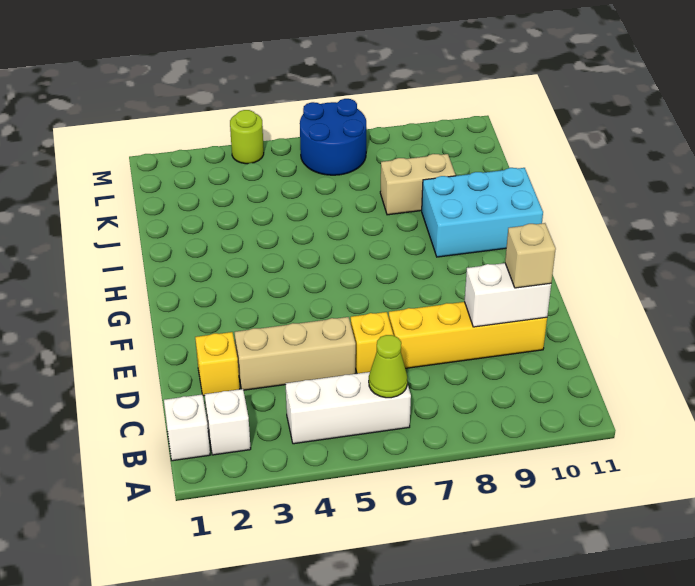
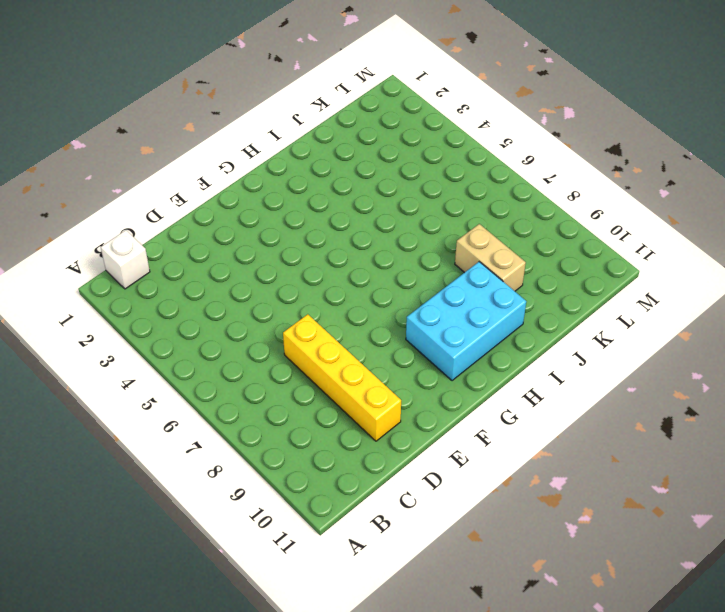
cyan brick G9:I10 level 1 -> cyan brick H9:I11 level 1
none -> white brick B2 level 1
none -> white brick B4:B6 level 1
none -> yellow brick D2 level 1

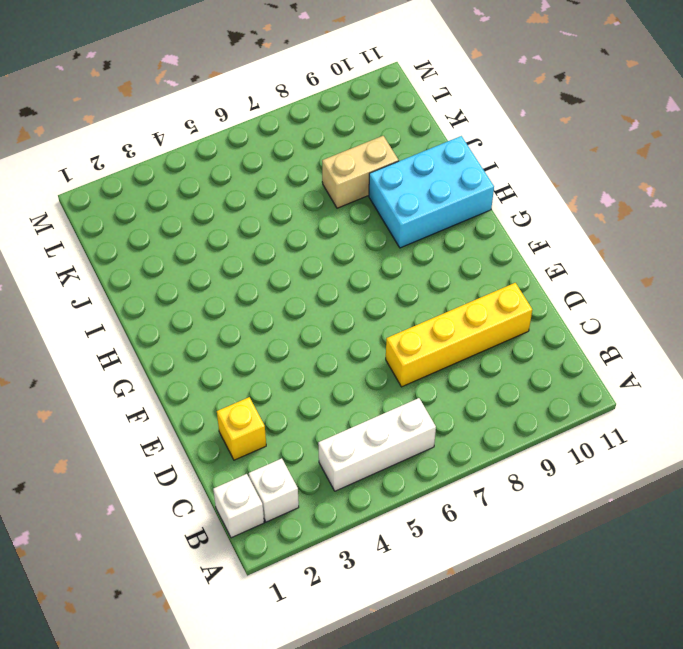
none -> tan brick D3:D5 level 1
none -> yellow brick D6 level 1
none -> blue round brick L6:M7 level 1

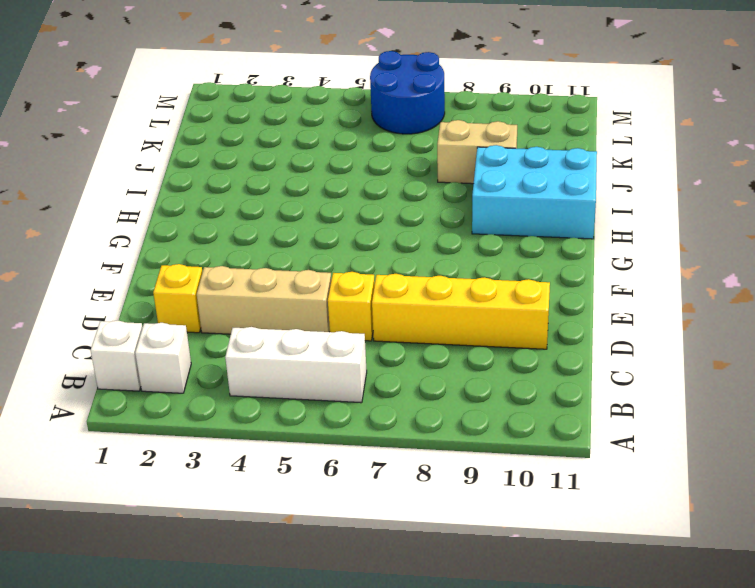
none -> lime round brick M4 level 1
none -> lime cone B6 level 2
none -> white brick D9:D10 level 2

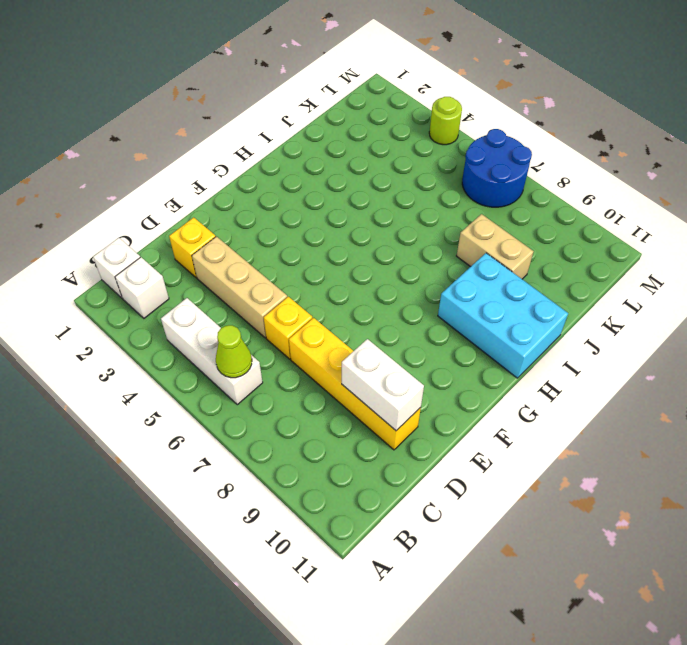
none -> tan brick D10 level 3

